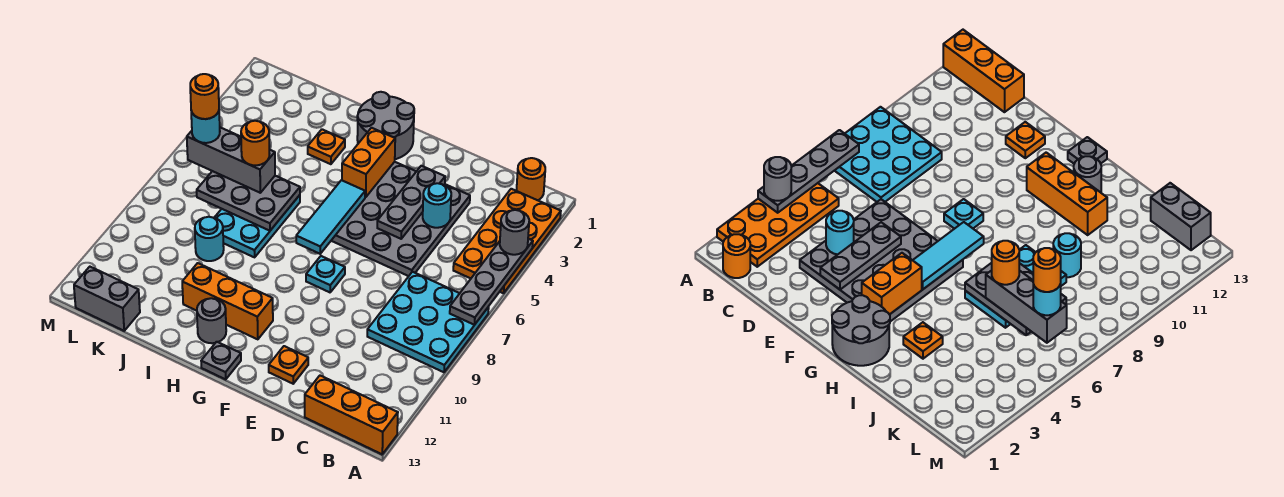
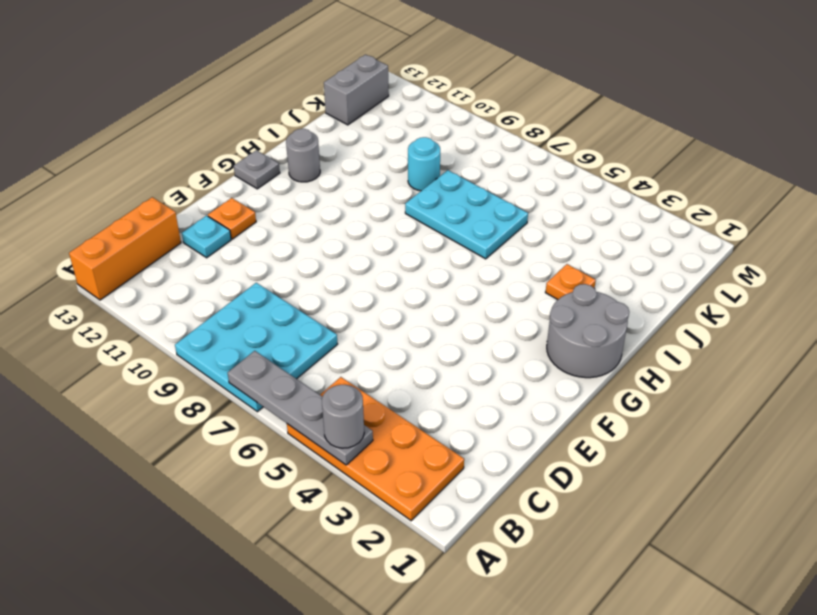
cyan plate D12 level 1 -> cyan plate F8 level 1
none -> orange round brick B1 level 1
none -> grey plate D3:G6 level 1
none -> orange brick G11:I11 level 1

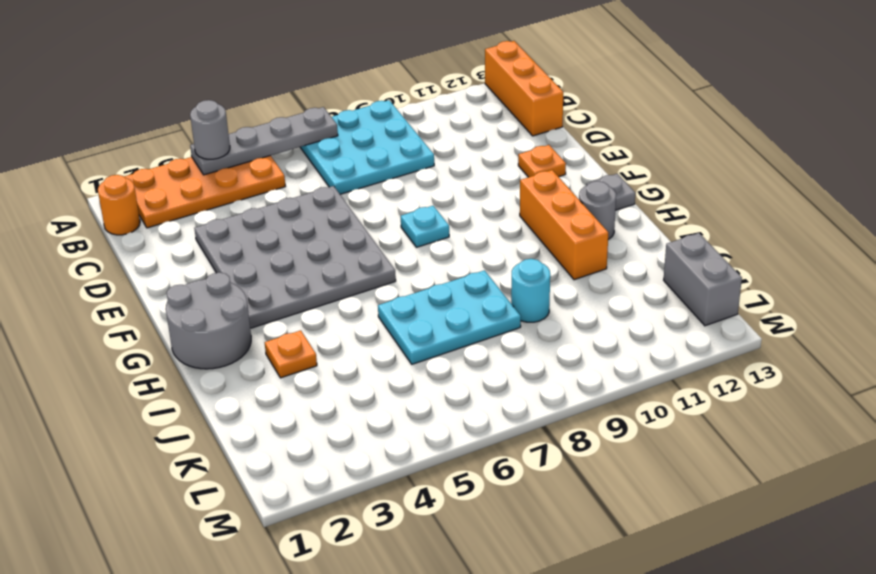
none -> cyan round brick D4 level 2
none -> grey plate E3:E5 level 2
none -> orange brick G3:G4 level 2

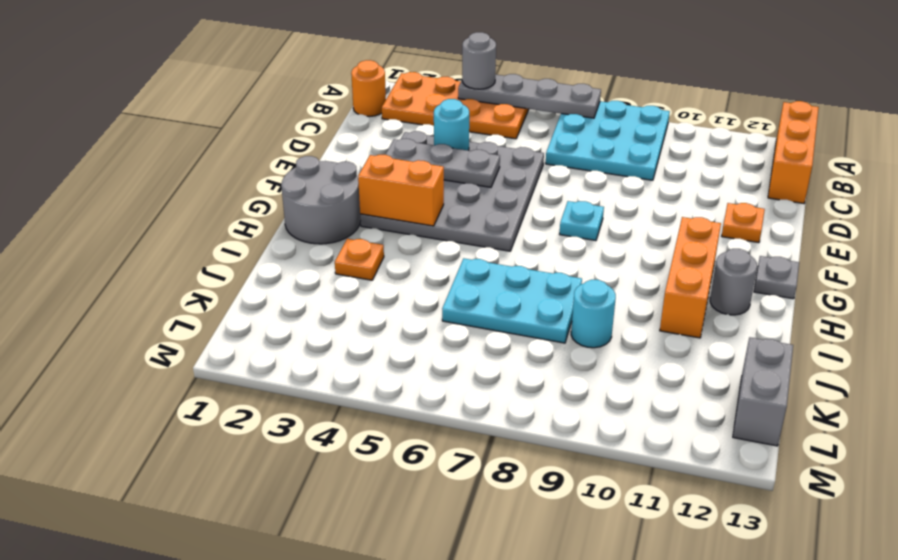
none -> cyan tile G5:G7 level 2
none -> grey plate I6:K7 level 2
none -> grey brick J6:L6 level 3

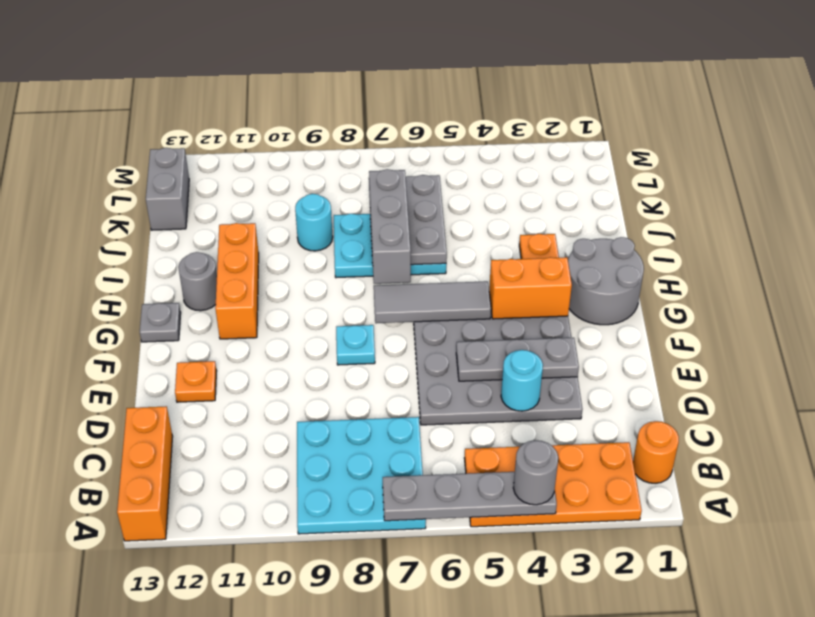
grey tile G5:G7 level 2 -> cyan tile G5:G7 level 2
grey brick H7:J7 level 3 -> grey brick J6:L6 level 3
none -> orange round brick J6 level 4
none -> cyan round brick L6 level 4
none -> orange round brick L6 level 5

